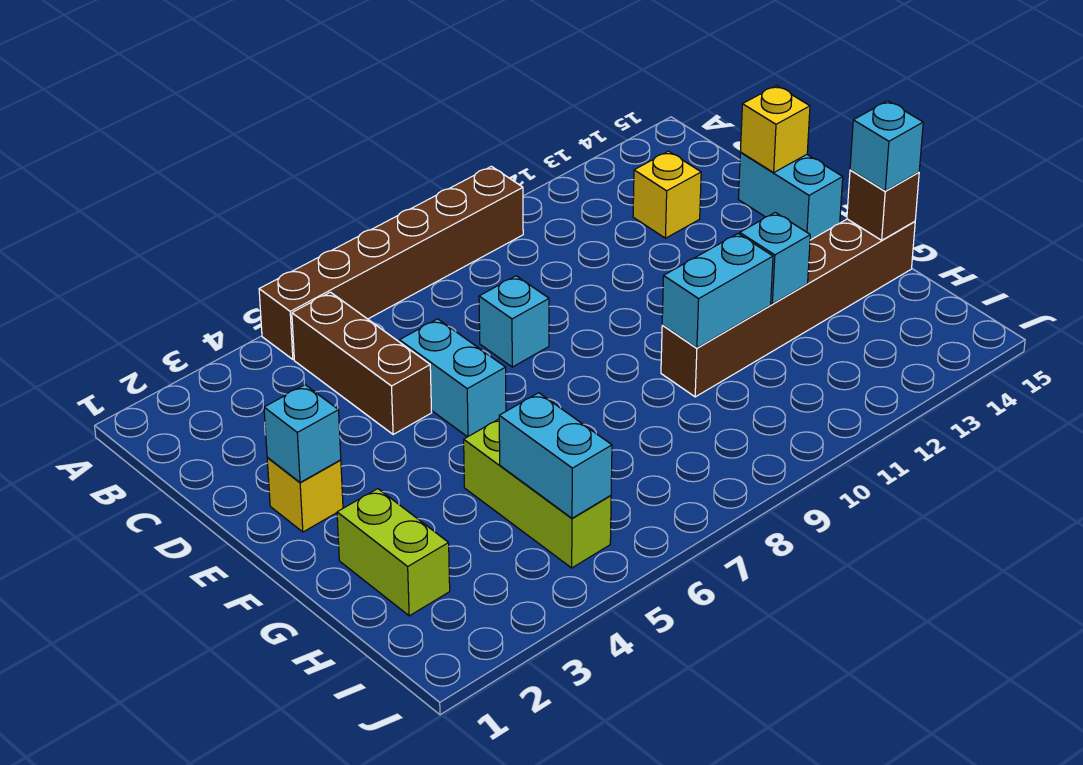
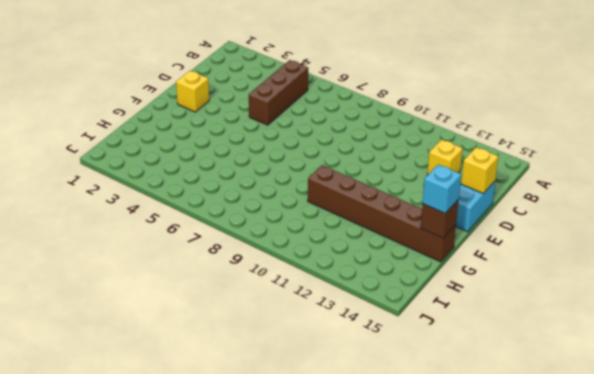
none -> brown brick A5:A10 level 1
none -> cyan brick D6:E6 level 1
none -> cyan brick D8 level 1

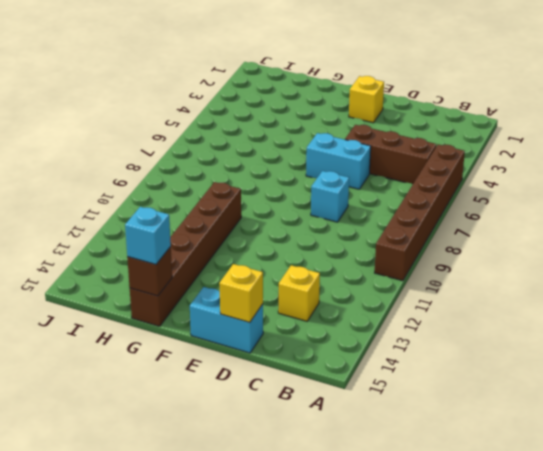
none -> lime brick G2:H2 level 1
none -> lime brick G5:I5 level 1
none -> cyan brick E2 level 2

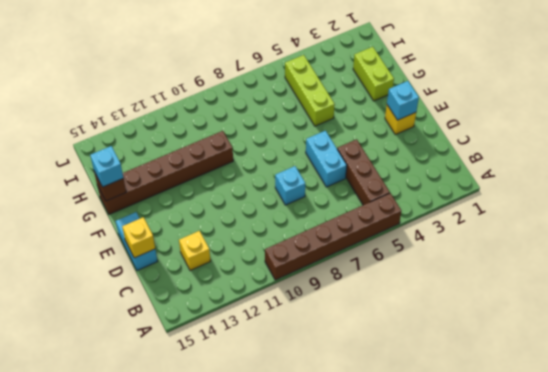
none -> cyan brick G10:G11 level 2
none -> cyan brick G12 level 2
none -> cyan brick H5:I5 level 2

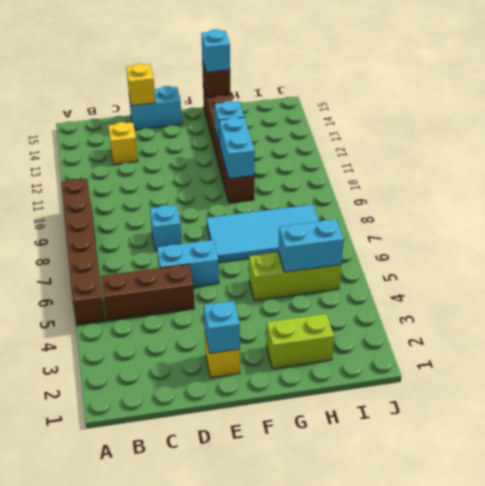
cyan tile F7:I8 level 1 -> none

